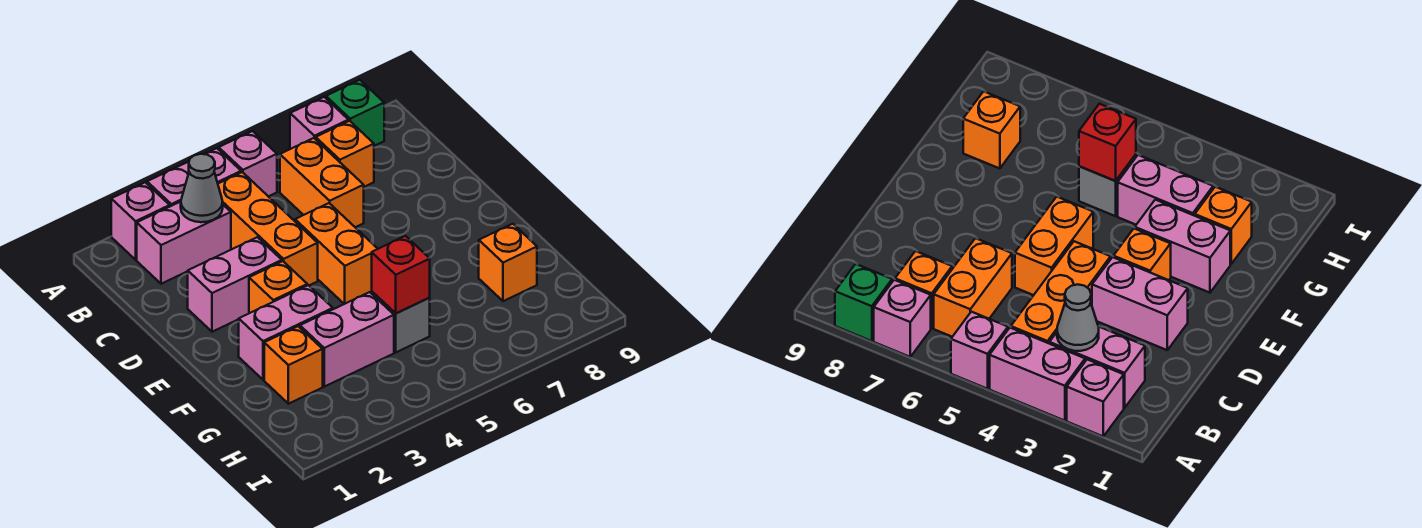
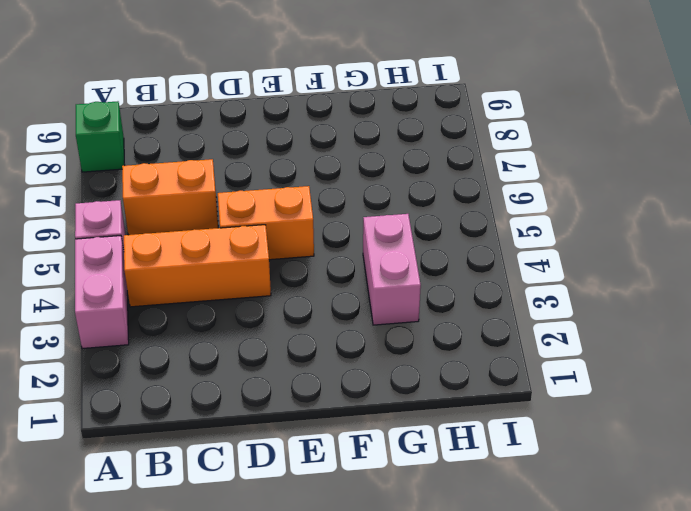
none -> pink brick A2 level 1
none -> pink brick A7 level 1
none -> pink brick B2:B3 level 1

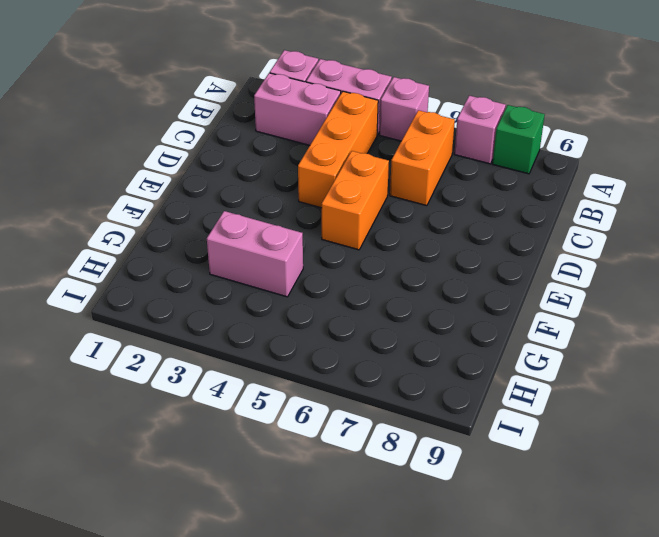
none -> orange brick B7 level 1
none -> pink brick D2:D3 level 1
none -> orange brick E3 level 1

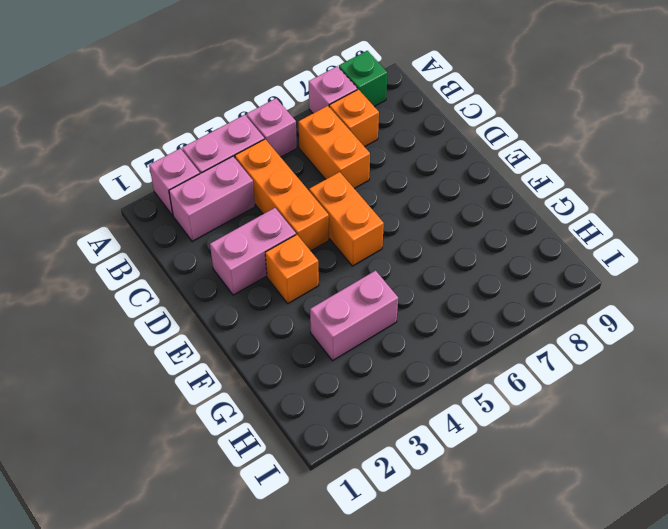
none -> pink brick F2:F3 level 1
none -> orange brick G2 level 1
none -> grey brick G5 level 1

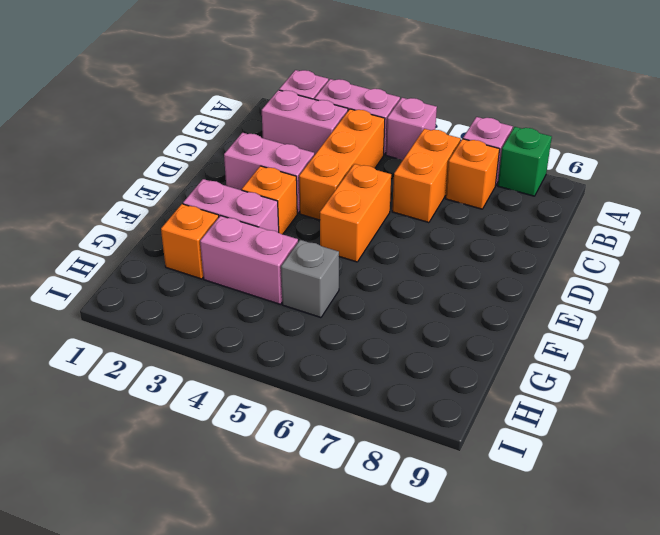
none -> orange brick G8 level 1
none -> grey cone B3 level 2
none -> red brick G5 level 2

